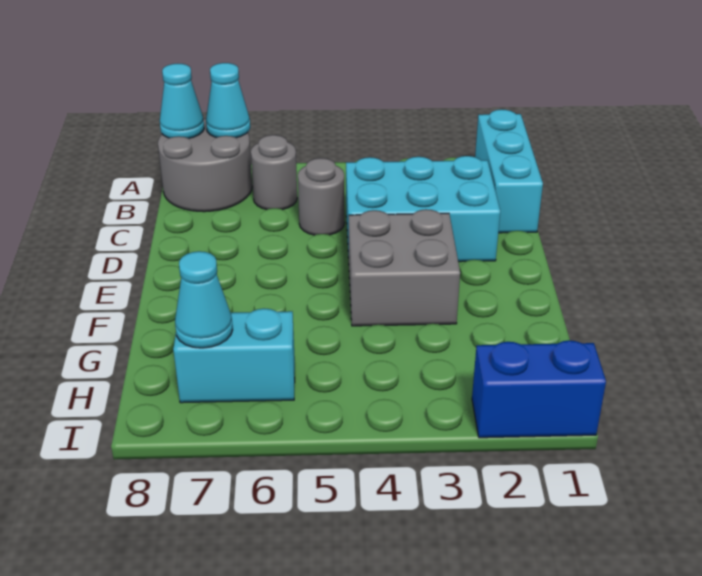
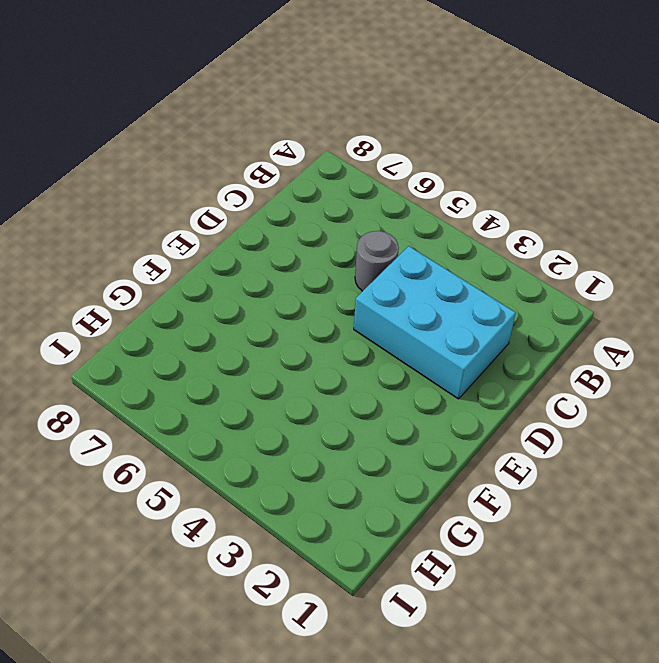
none -> cyan brick A1:C1 level 1
none -> grey round brick A7:B8 level 1

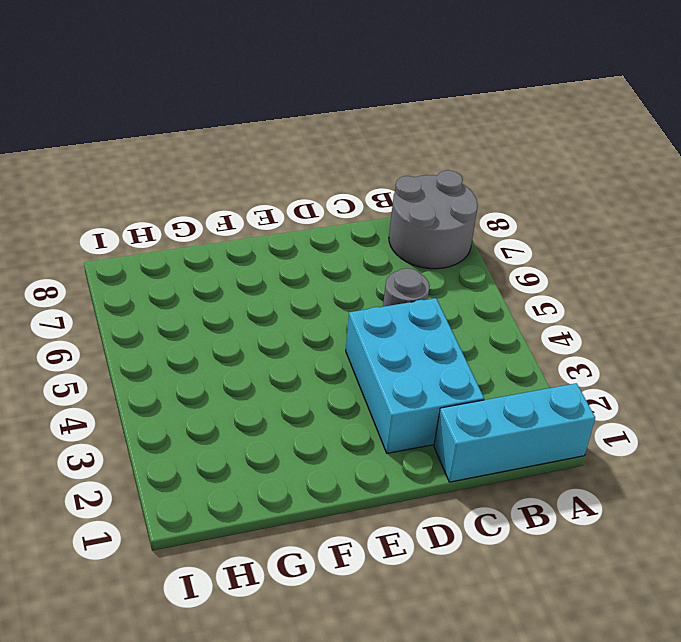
none -> grey round brick B6 level 1
none -> grey brick E3:F4 level 1

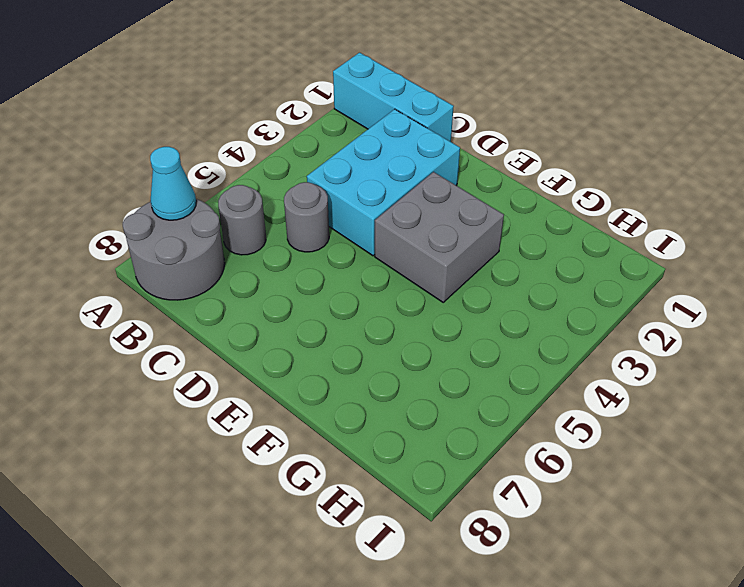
none -> cyan brick H6:H7 level 1
none -> blue brick I1:I2 level 1

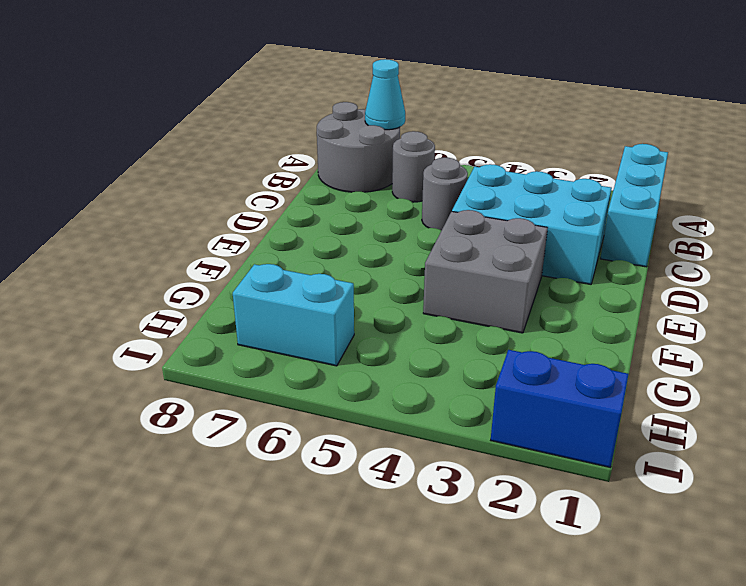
none -> cyan cone A8 level 2
none -> cyan cone H7 level 2

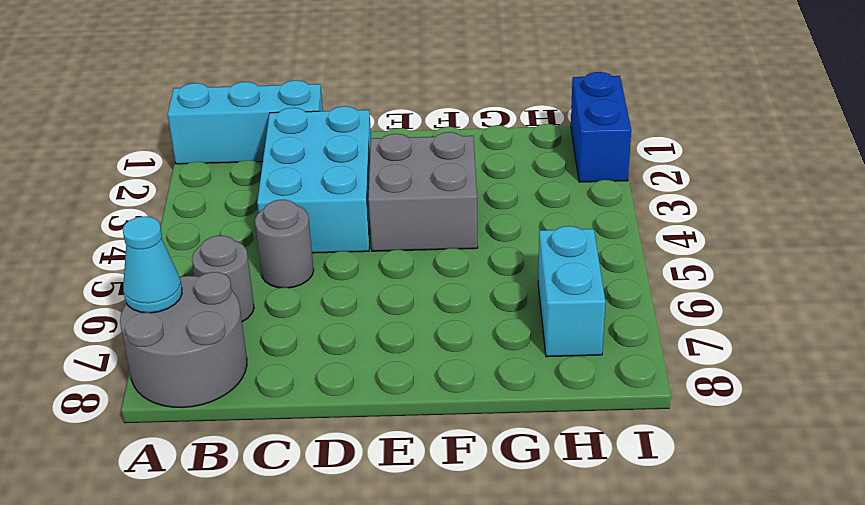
none -> cyan cone A8 level 2
none -> cyan cone H7 level 2

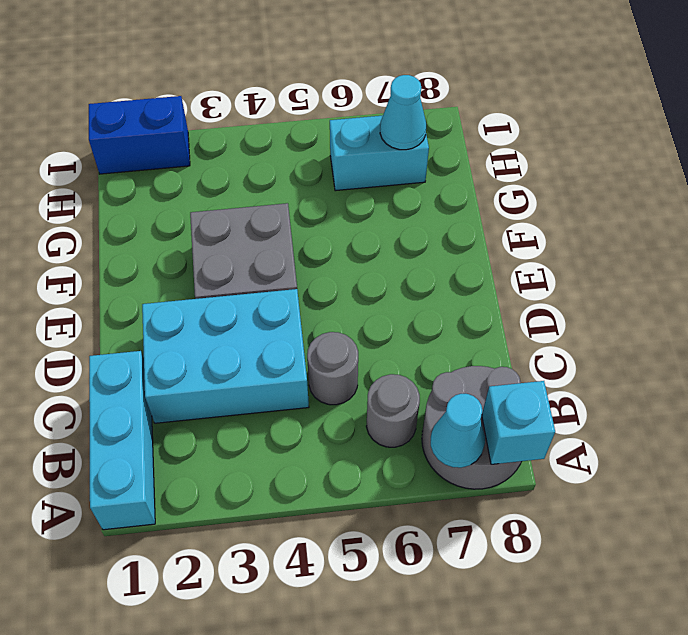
cyan brick A8 level 2 -> cyan cone A8 level 2

